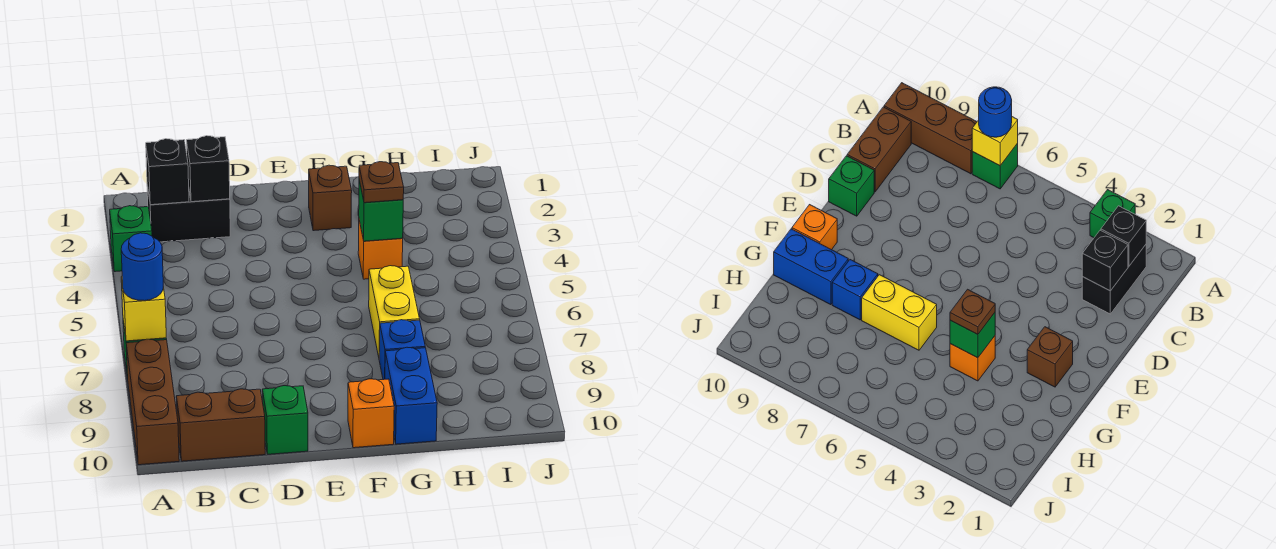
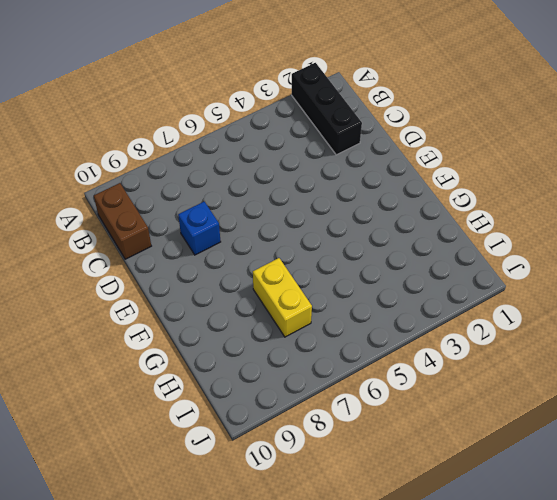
black brick A2:C2 level 1 -> black brick B2:C2 level 1
blue brick D8 level 1 -> blue brick G8 level 1
yellow brick G7:H7 level 1 -> yellow brick G6:G7 level 1
none -> green brick A3 level 1
none -> green brick A7 level 1
none -> brown brick A8:A10 level 1

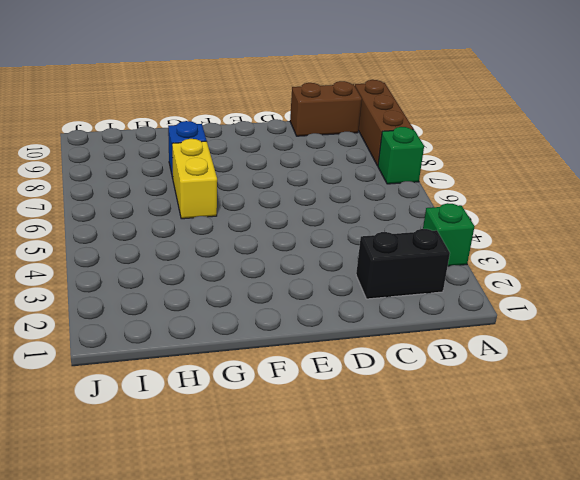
none -> green brick D10 level 1
none -> brown brick F2 level 1
none -> orange brick F10 level 1

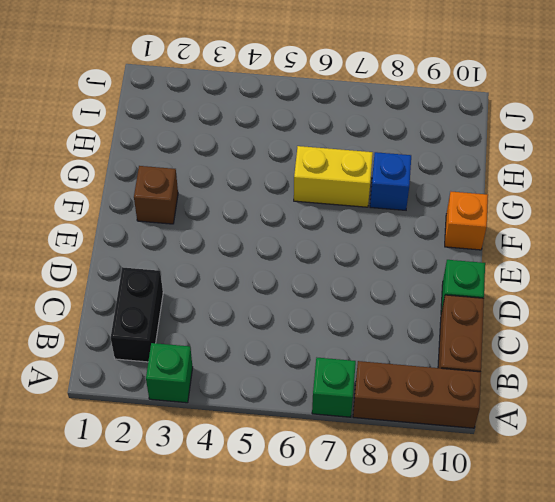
none -> orange brick G4 level 1
none -> blue brick G9:G10 level 1
none -> yellow brick A7 level 2

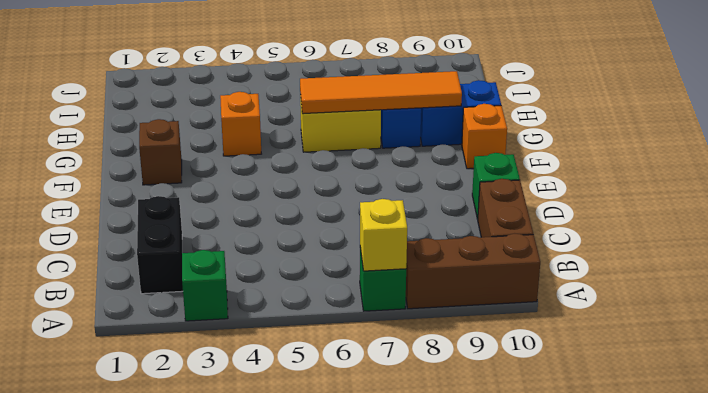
orange tile G6:G9 level 2 -> none
none -> black brick B2 level 2
none -> black brick C2 level 2
none -> green brick G4 level 2

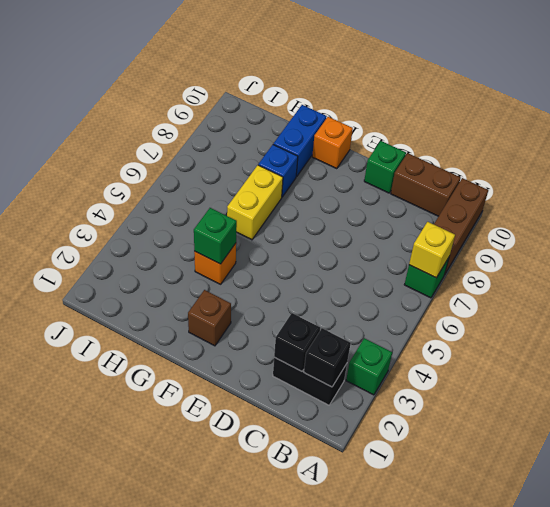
none -> blue round brick A7 level 3
none -> brown plate G4 level 3

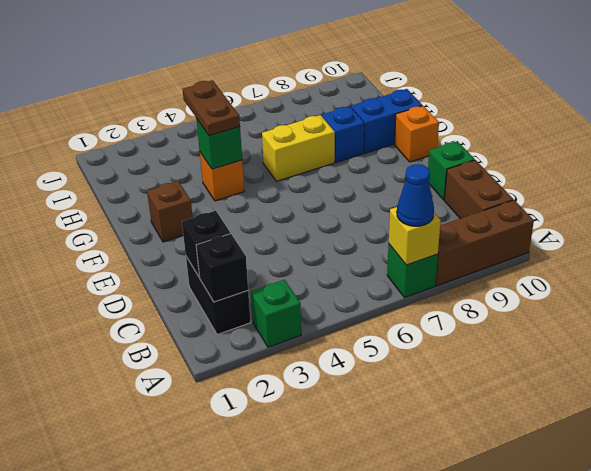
blue cone A7 level 3 -> blue round brick A7 level 3
brown plate G4:H4 level 3 -> brown plate G4 level 3

